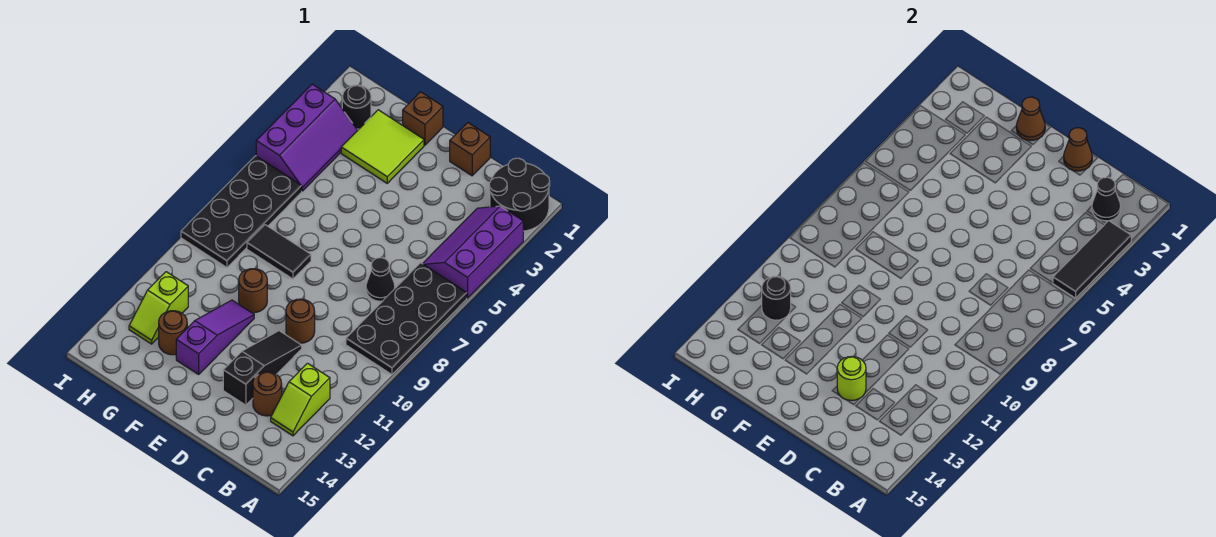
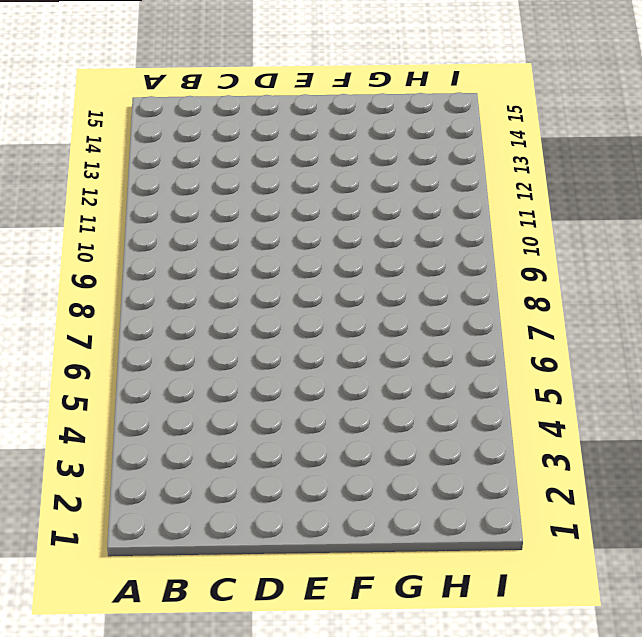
none -> black round brick A1:B2 level 1
none -> purple slope A3:B5 level 1 top A
none -> black plate A6:B9 level 1

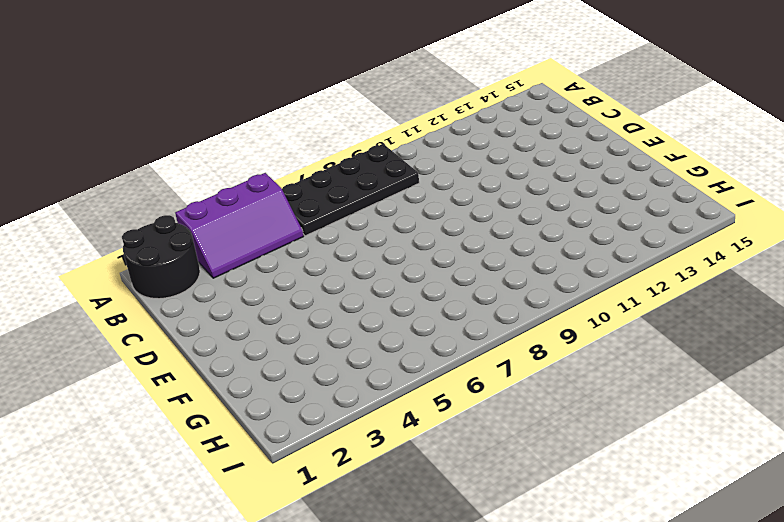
none -> lime slope B12:B13 level 1 top 12
none -> black cone C7 level 1
none -> brown round brick C13 level 1

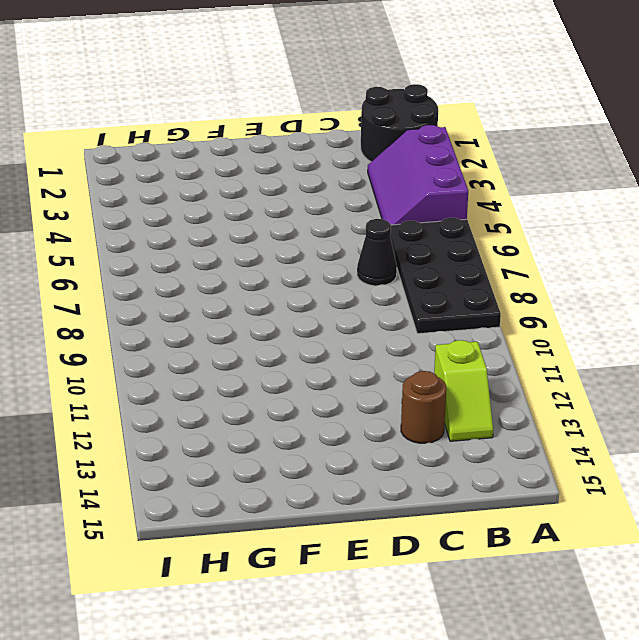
none -> brown brick D1 level 1
none -> brown round brick D10 level 1
none -> black slope D11:D13 level 1 top 13

